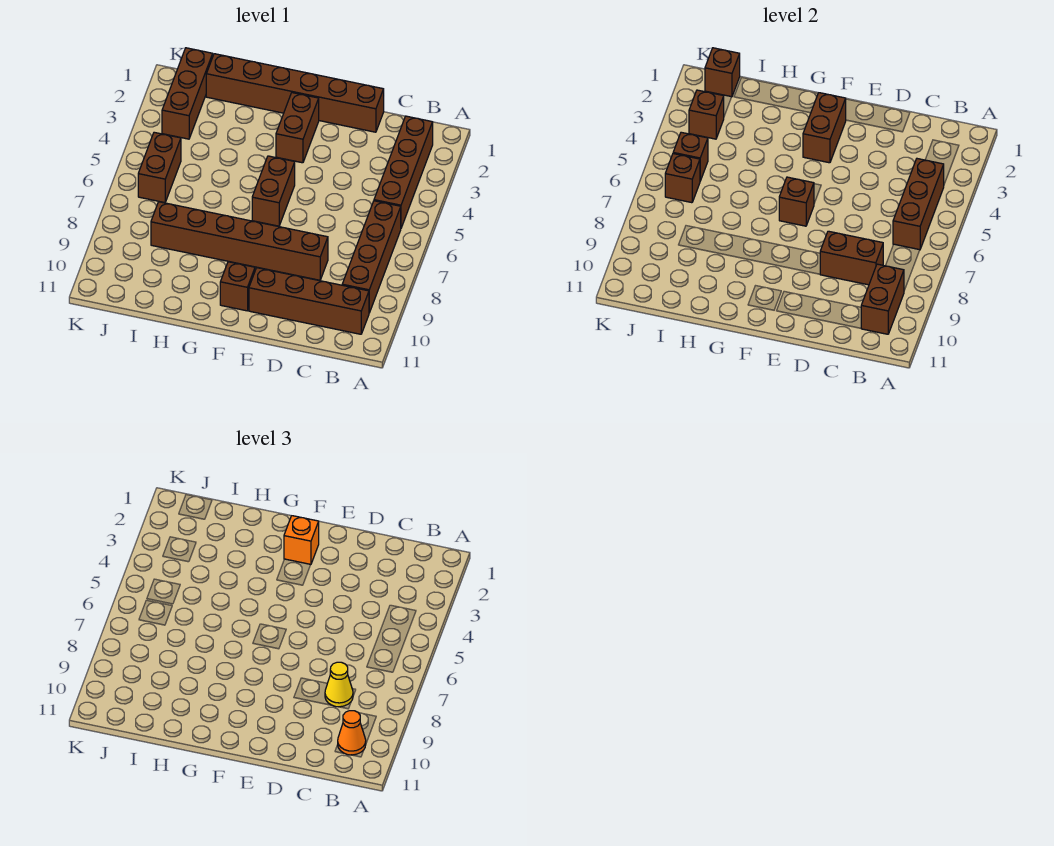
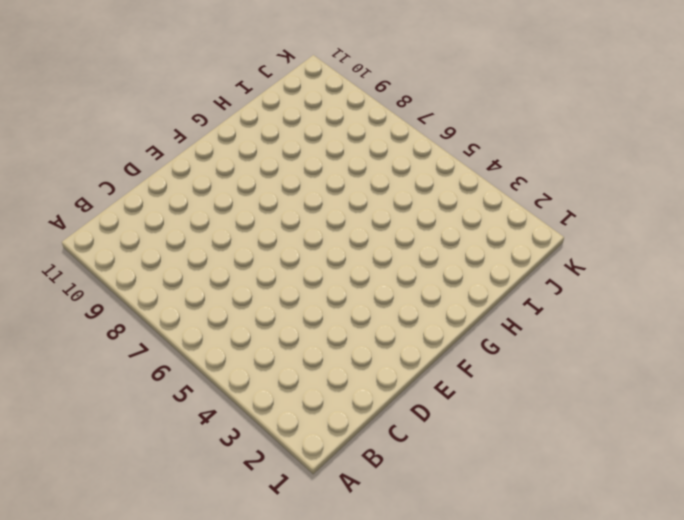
none -> brown brick B2:B5 level 1
none -> brown brick B6:B9 level 1
none -> brown brick B10:E10 level 1

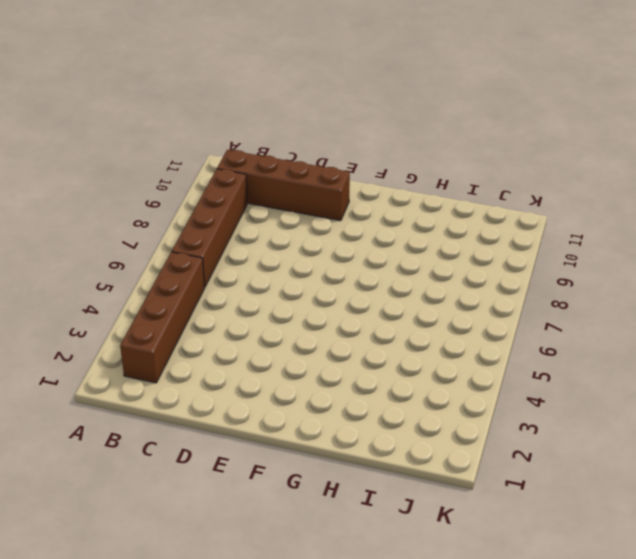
none -> brown brick D1:I1 level 1
none -> brown brick D8:I8 level 1
none -> brown brick F2:F3 level 1

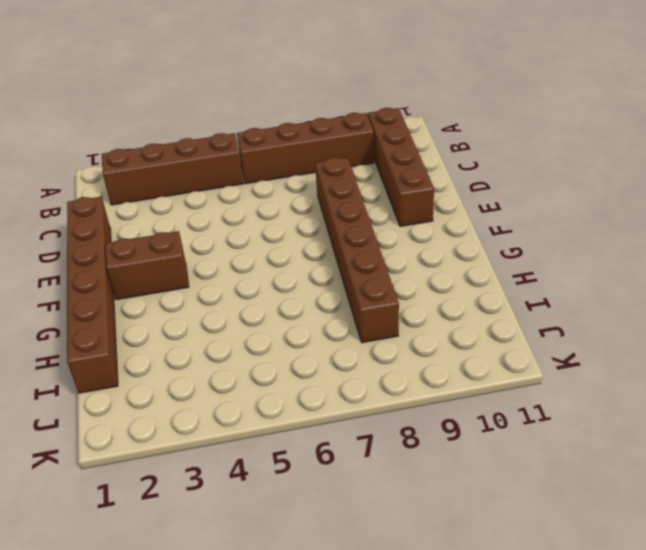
none -> brown brick F5:F6 level 1
none -> brown brick F10 level 1
none -> brown brick J1:J3 level 1

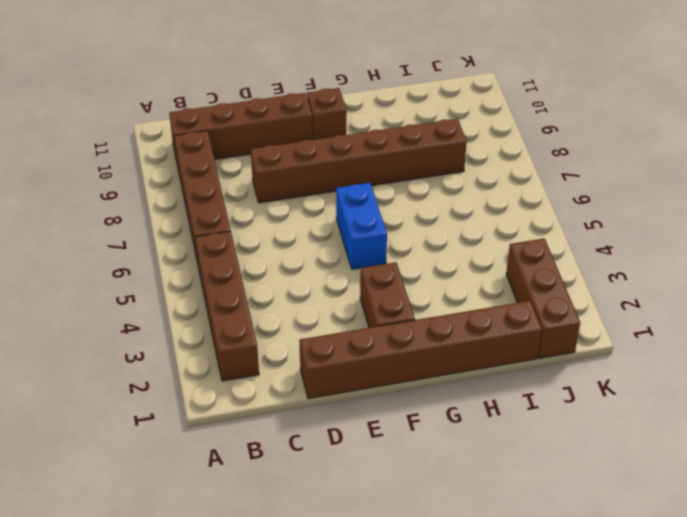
blue brick F5:F6 level 1 -> brown brick F5:F6 level 1
none -> brown brick J5:J6 level 1
none -> brown brick B4:B6 level 2
none -> brown brick B9:B10 level 2

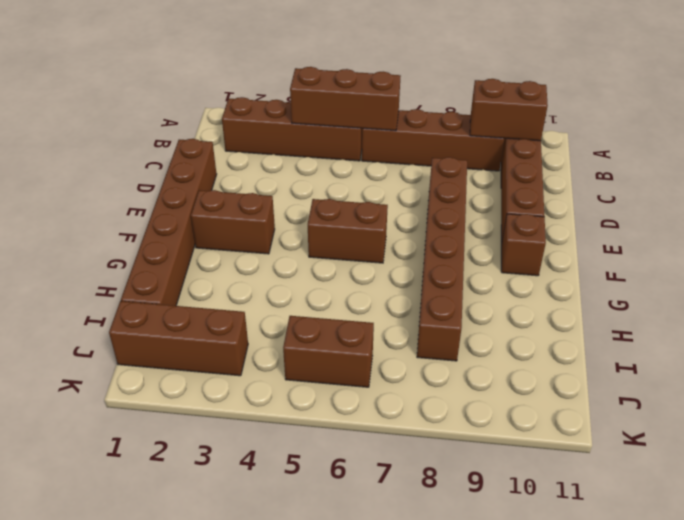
none -> brown brick C8:D8 level 2
none -> brown brick F2:F3 level 2
none -> brown brick F6 level 2

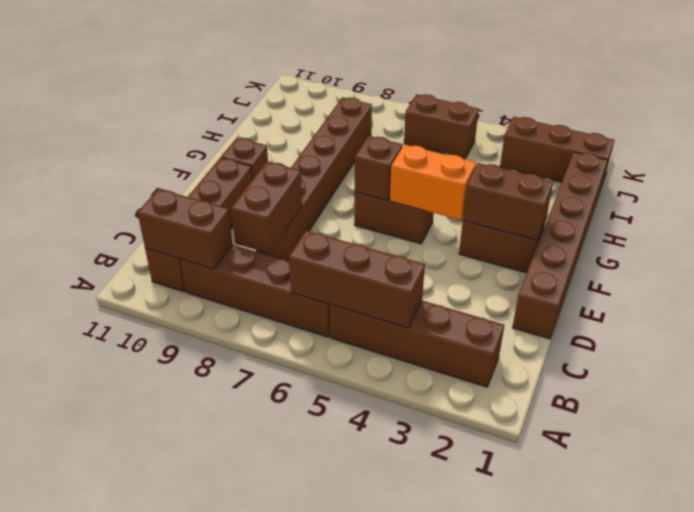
orange brick F4:F5 level 2 -> none
none -> brown brick J1 level 2
none -> brown brick J3 level 2
none -> brown brick J5 level 2

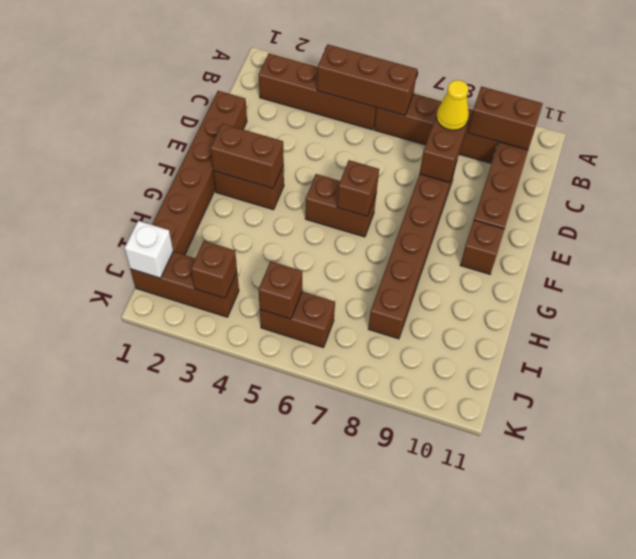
white brick J1 level 2 -> brown brick J1 level 2
none -> brown brick J6 level 2
none -> orange cone B10 level 3
none -> orange brick F2 level 3

